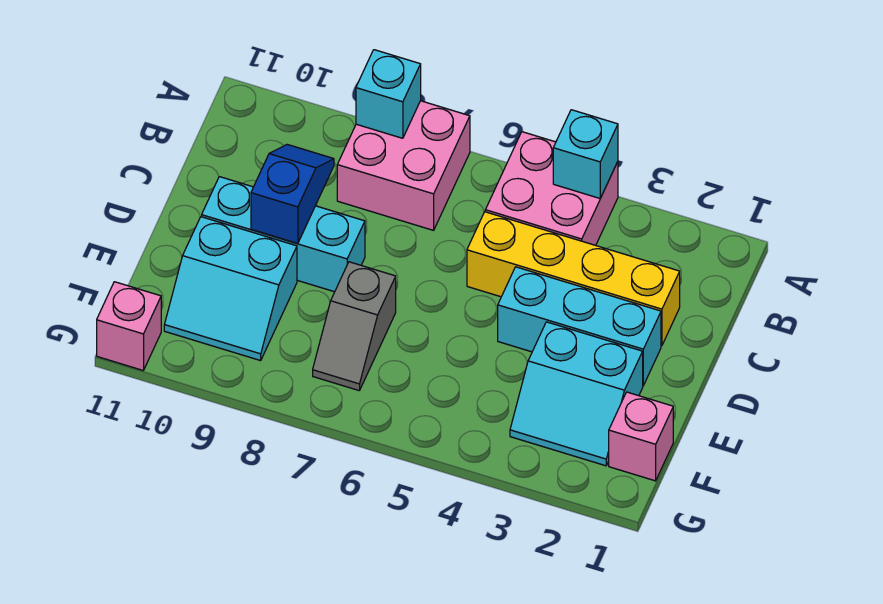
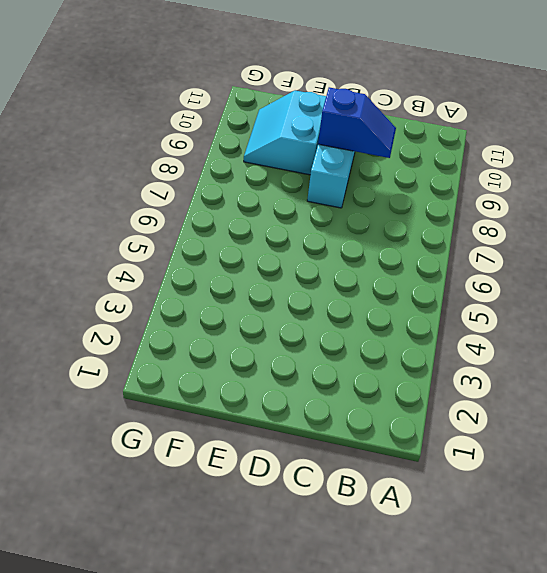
none -> pink brick A4:B5 level 1
none -> pink brick A7:B8 level 1
none -> yellow brick C2:C5 level 1

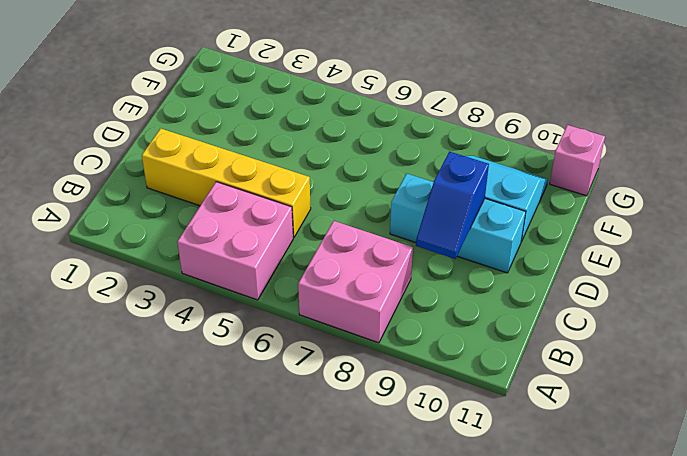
none -> cyan brick D2:D4 level 1
none -> cyan slope E2:F3 level 1 top E
none -> grey slope E7:F7 level 1 top E

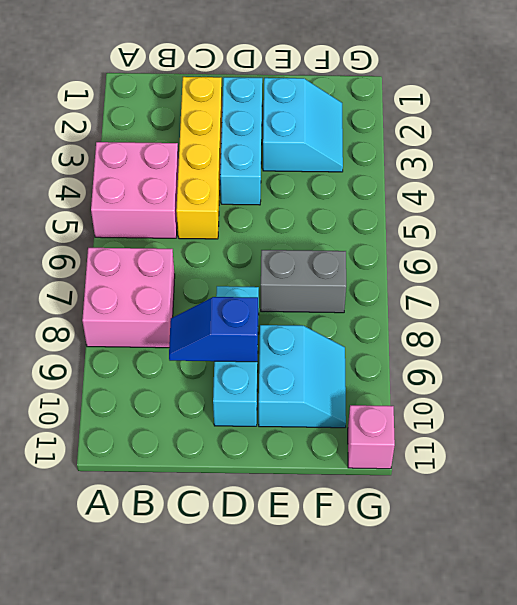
grey brick E7:F7 level 1 -> grey slope E7:F7 level 1 top E
none -> pink brick F1 level 1
none -> cyan brick A4 level 2
none -> cyan brick A8 level 2

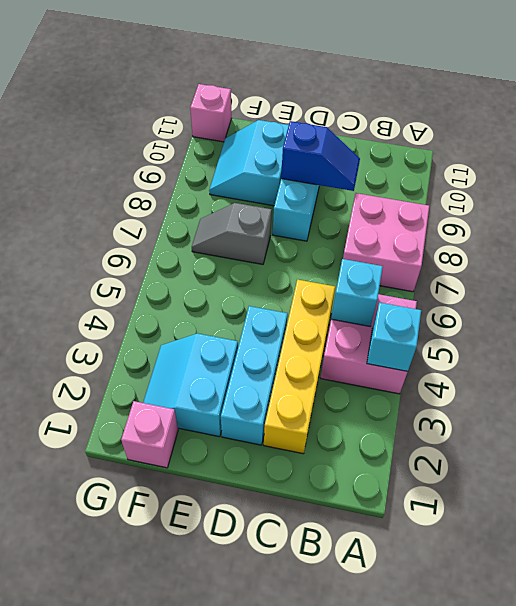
cyan brick B5 level 2 -> cyan brick A8 level 2

